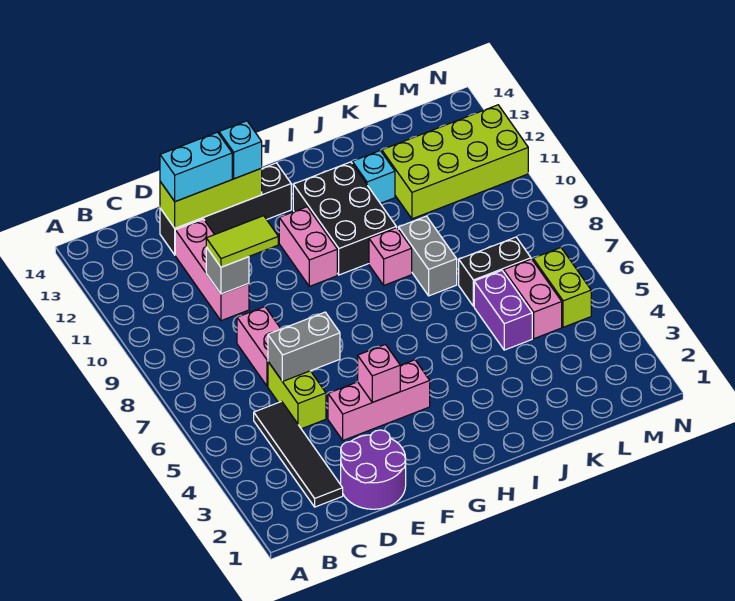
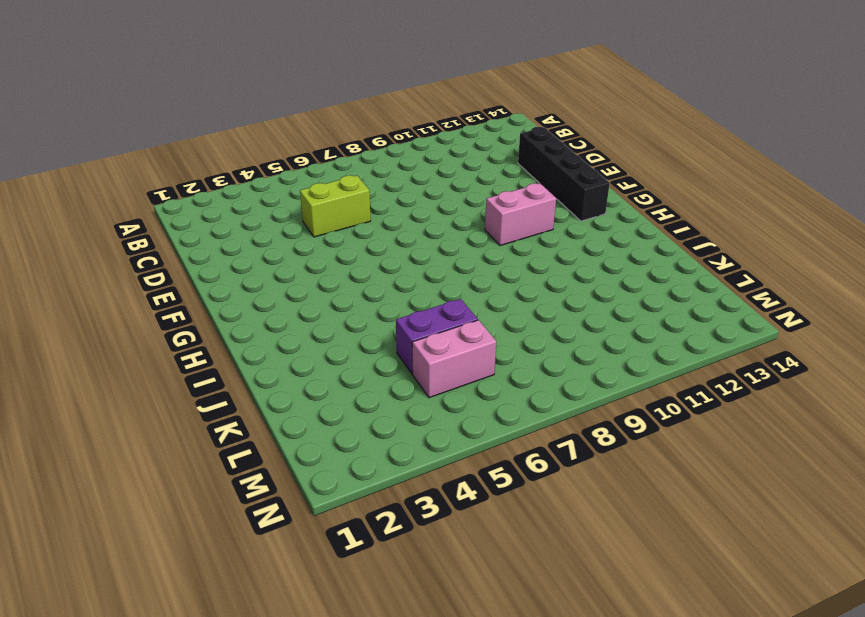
none -> black tile C2:C5 level 1
none -> purple round brick D1:E2 level 1
none -> pink brick D7:D8 level 1

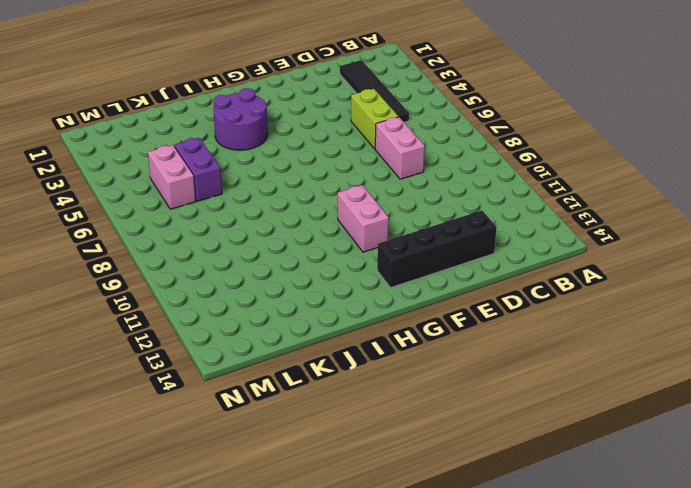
purple round brick H3:I4 level 1 -> purple round brick D1:E2 level 1
none -> pink brick D10:D12 level 1
none -> pink brick E4:G4 level 1
none -> black brick H10:I12 level 1

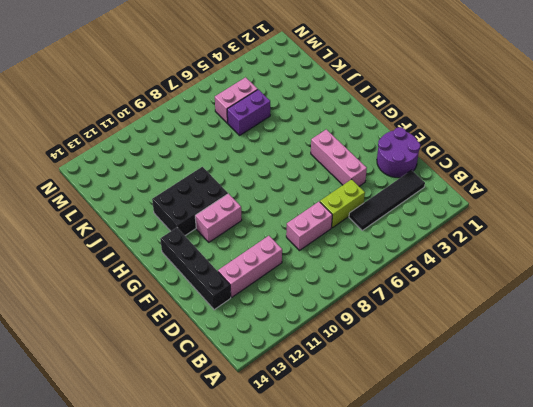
none -> pink brick I9 level 1
none -> grey brick J8:J9 level 1
none -> cyan brick J12 level 1

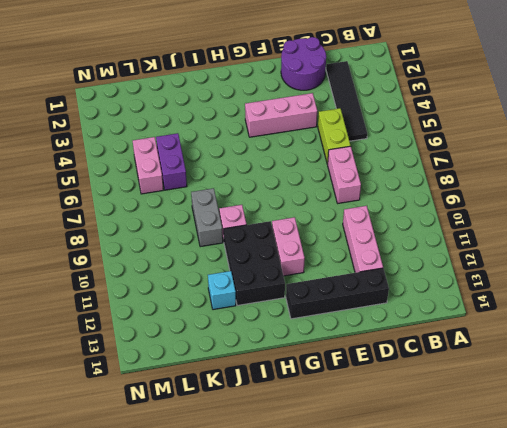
none -> black brick K7:L7 level 1
none -> lime brick K11:N12 level 1
none -> lime brick M5:M6 level 1

